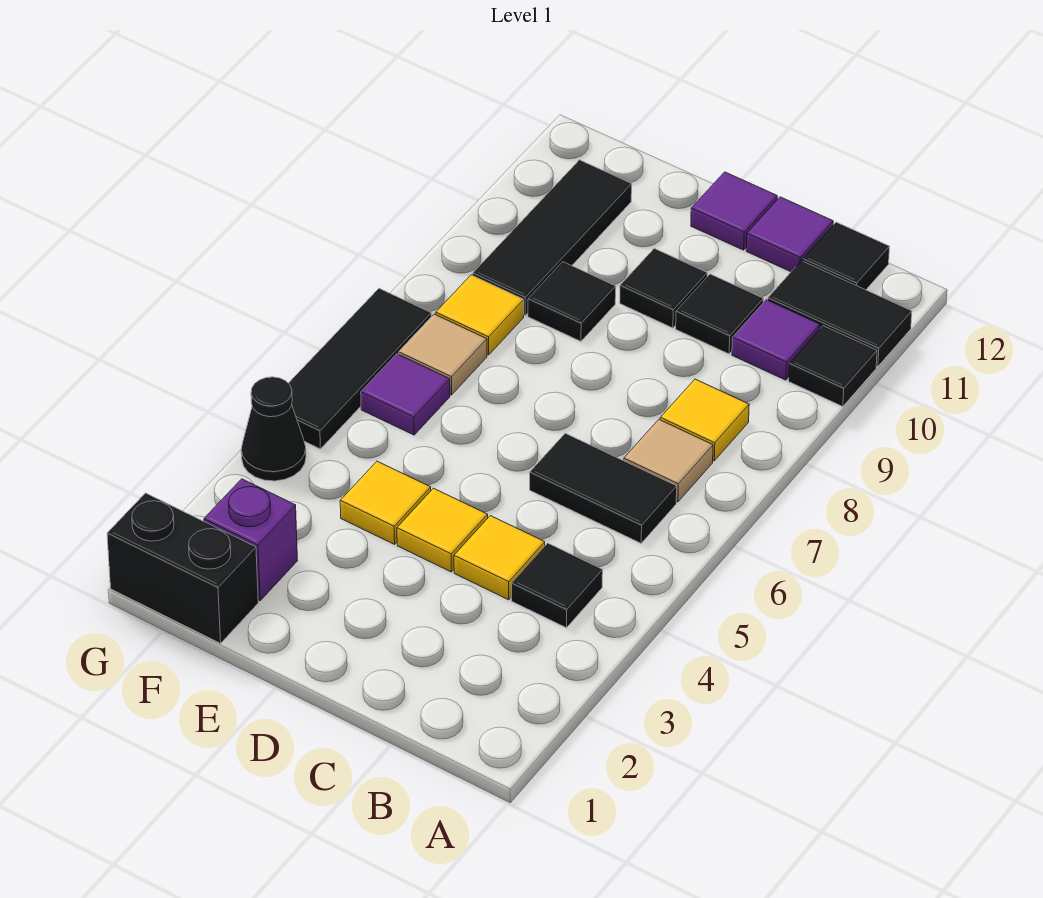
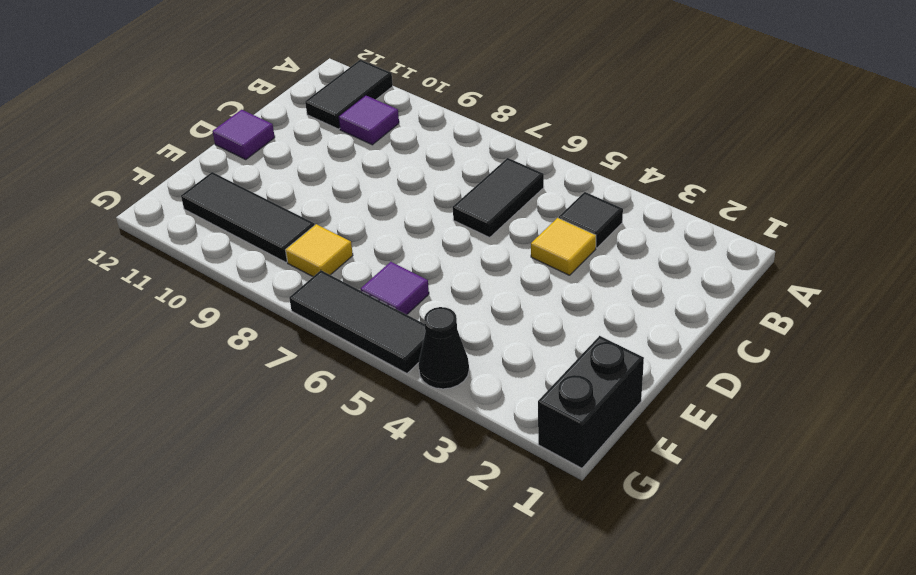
none -> black tile A10 level 1
none -> tan tile B7 level 1
none -> yellow tile B8 level 1

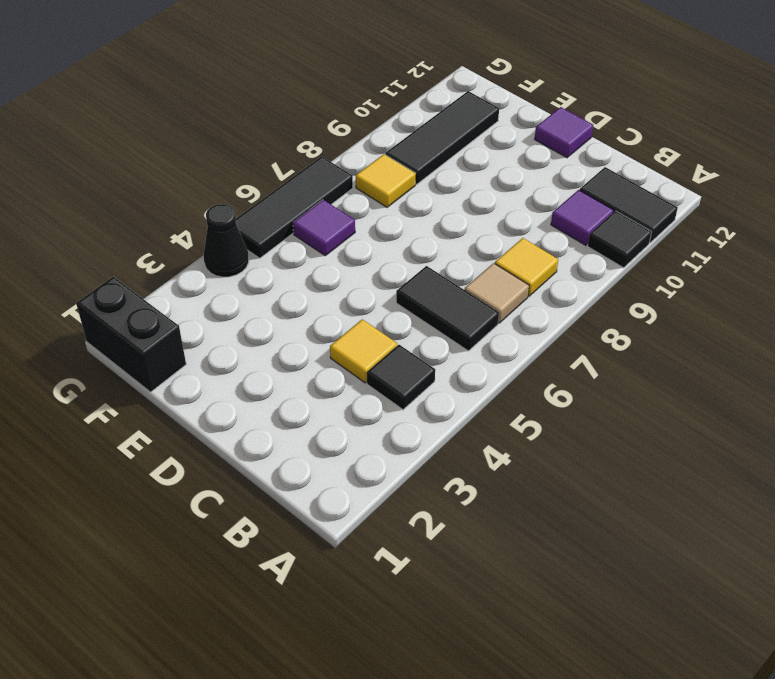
none -> black tile B12 level 1
none -> black tile C10 level 1
none -> purple tile C12 level 1

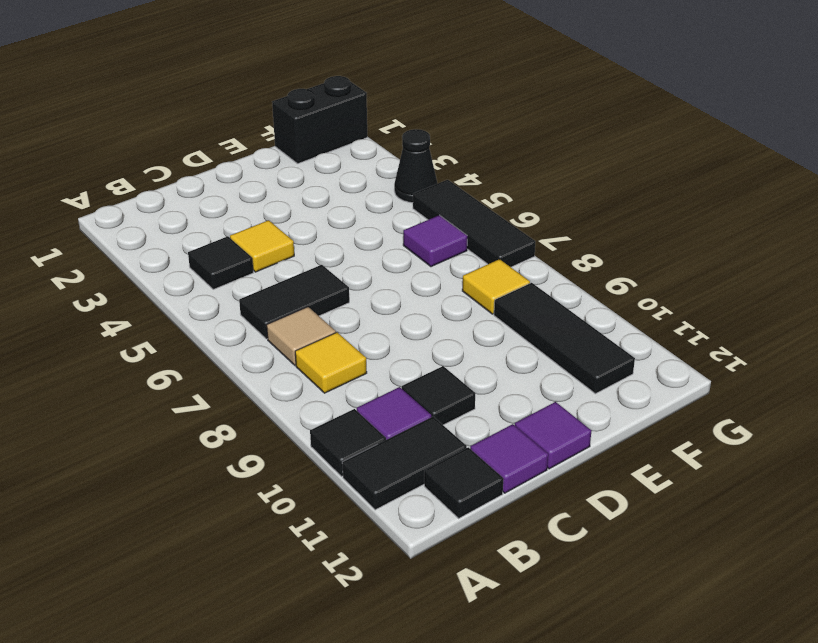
none -> yellow tile D4 level 1
none -> black tile D10 level 1
none -> yellow tile E4 level 1

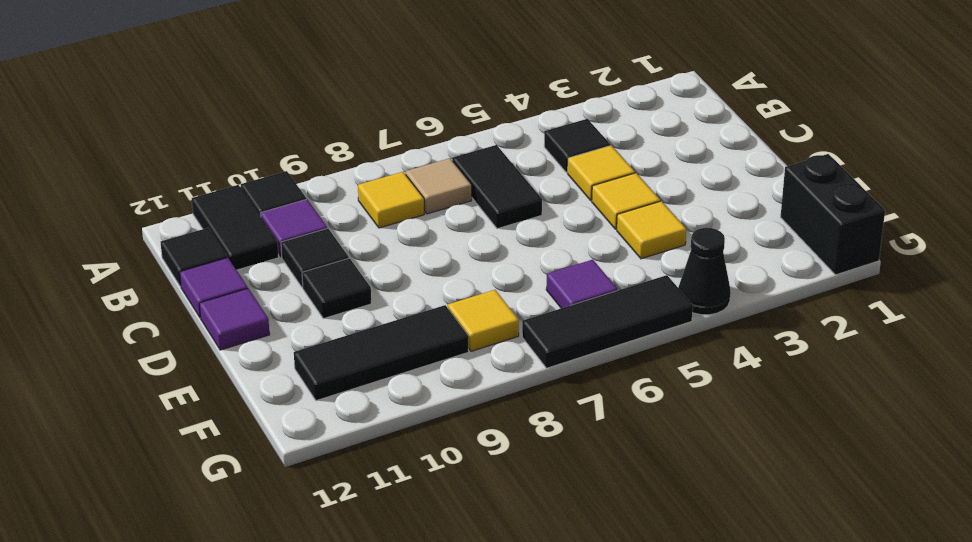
none -> black tile E9 level 1
none -> purple brick F2 level 1
none -> tan tile F7 level 1

